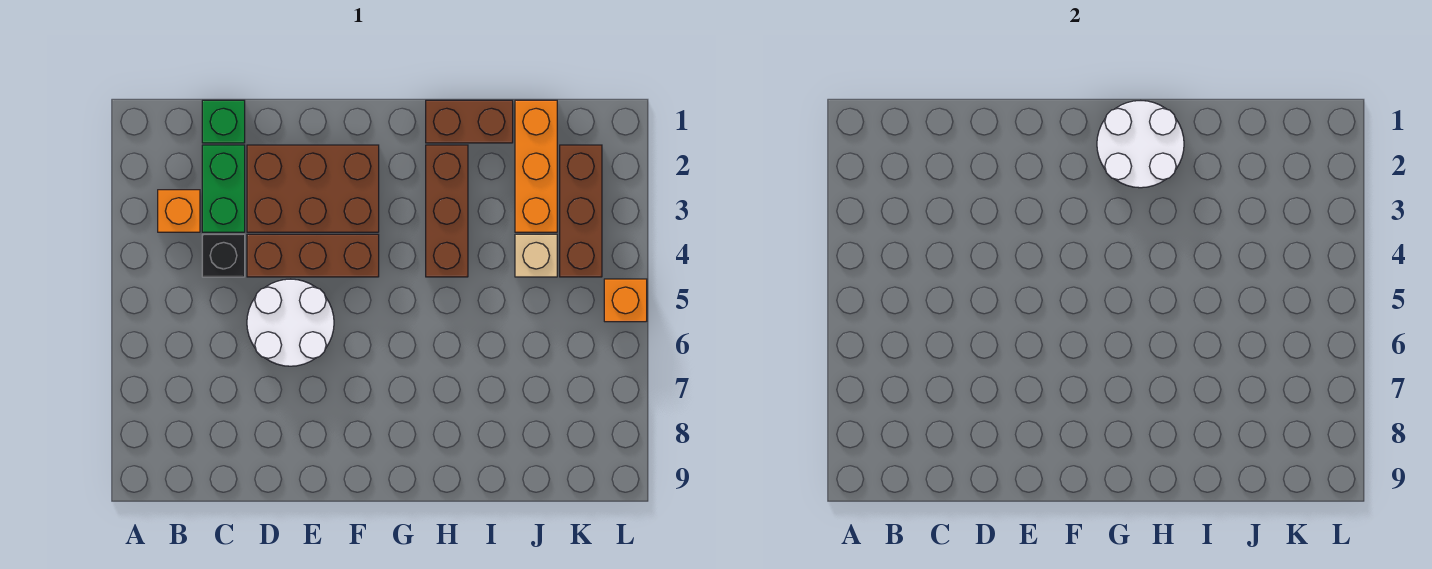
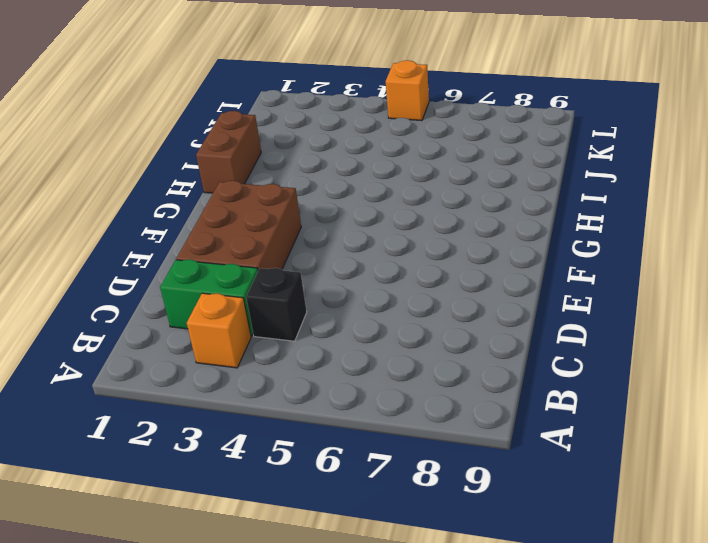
none -> green brick C1 level 1
none -> brown brick D4:F4 level 1
none -> white round brick D5:E6 level 1

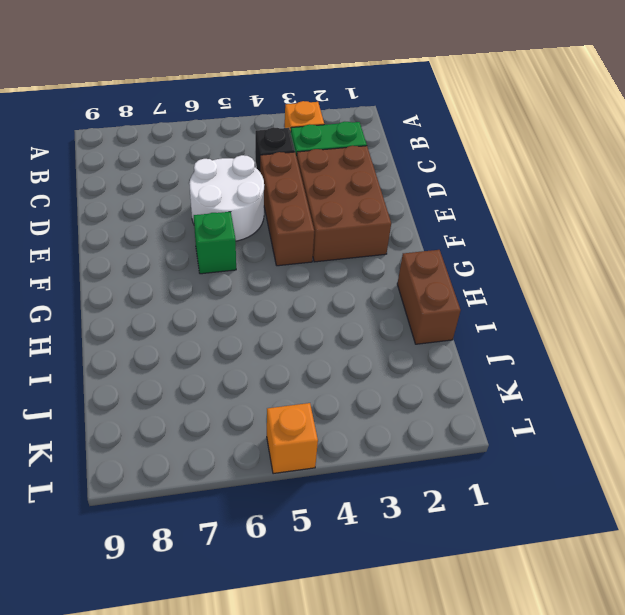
green brick F6 level 1 -> green brick C1 level 1
none -> brown brick H2:H4 level 1
none -> orange brick J1:J3 level 1
none -> tan brick J4 level 1

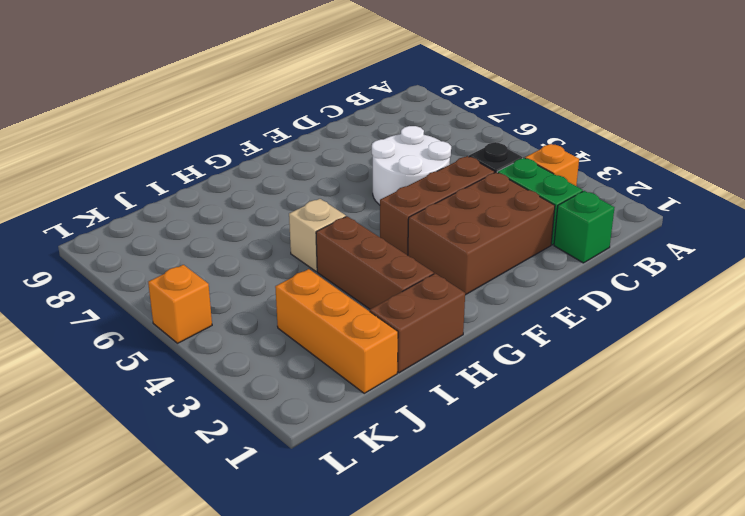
tan brick H5 level 1 -> tan brick J4 level 1
none -> brown brick K2:K4 level 1
none -> white round brick G1:H2 level 2

